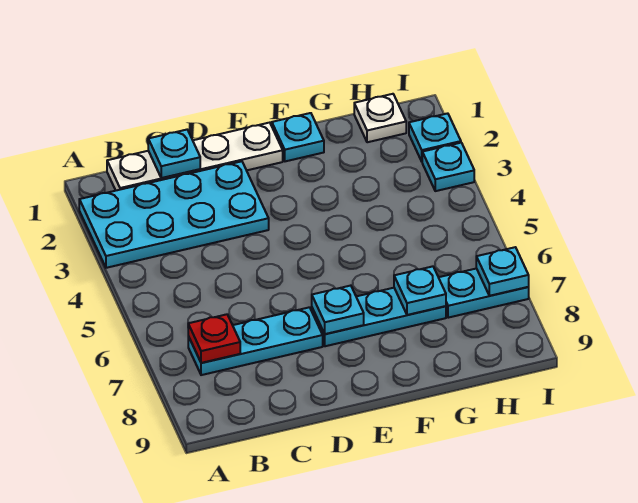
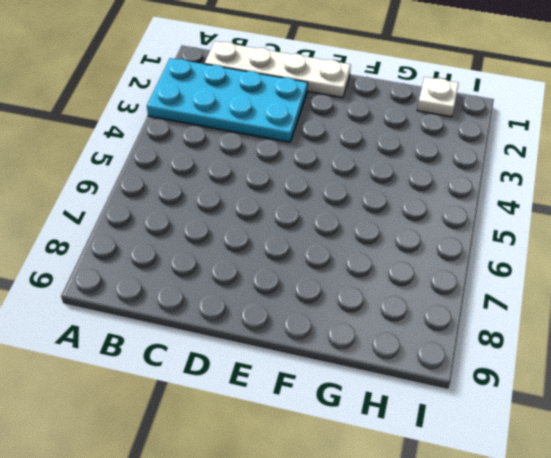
none -> cyan plate B7:D7 level 1
none -> cyan plate E7:G7 level 1
none -> cyan plate F1 level 1

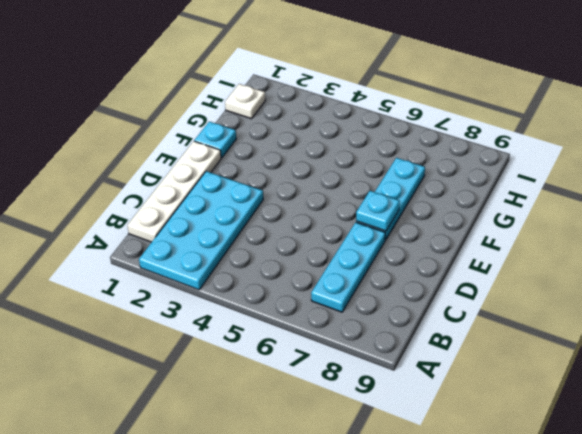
none -> cyan plate H7:I7 level 1
none -> cyan plate I2 level 1
none -> cyan plate I3 level 1

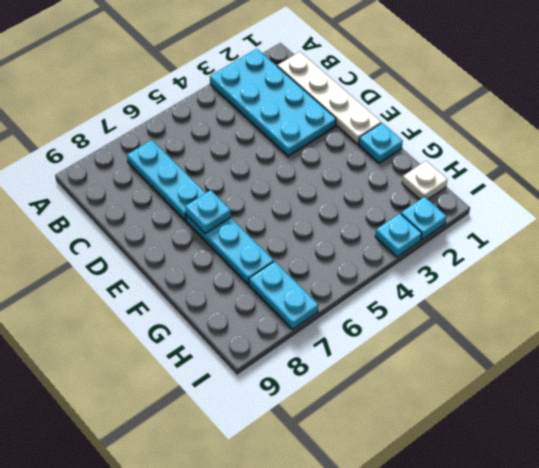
none -> red plate B7 level 2
none -> cyan plate C1 level 2
none -> cyan plate G7 level 2

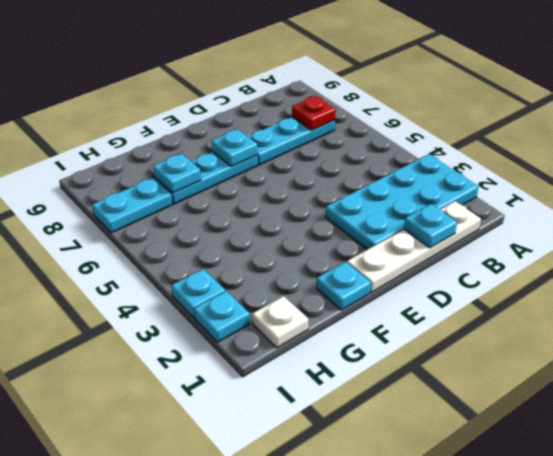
none -> cyan plate I7 level 2

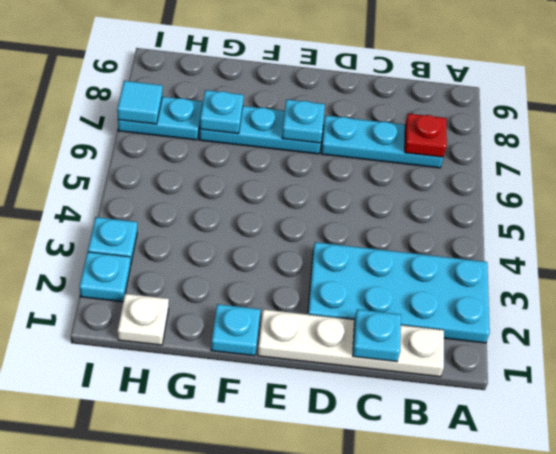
cyan tile I7 level 2 -> cyan plate I7 level 2

